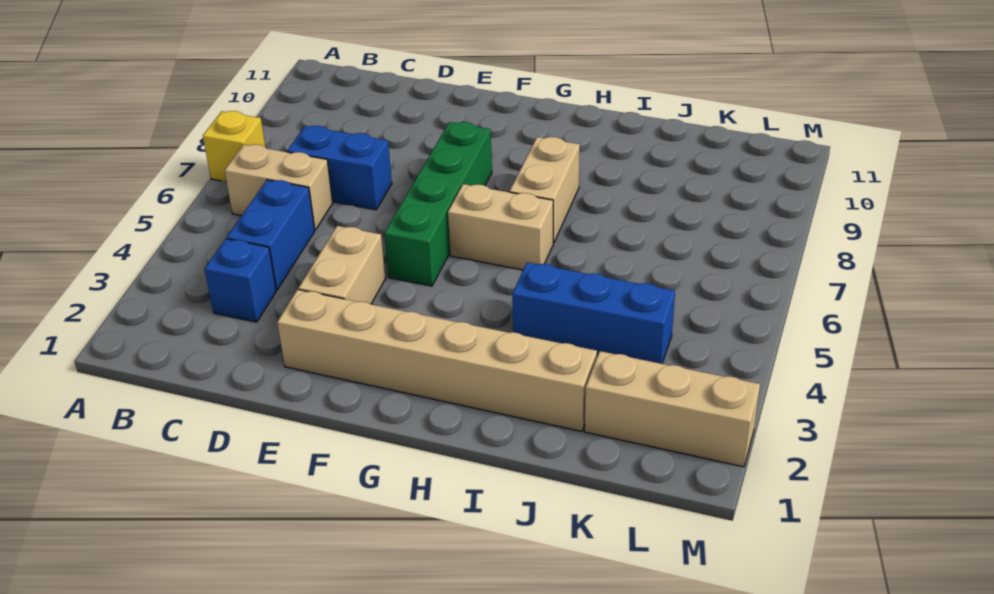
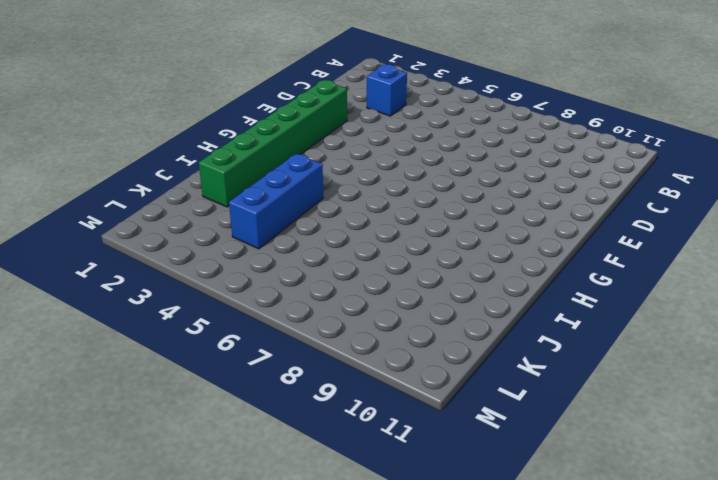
green brick E2:J2 level 1 -> tan brick E2:J2 level 1
none -> yellow brick A7 level 1
none -> tan brick B6:C6 level 1
none -> blue brick C4:C5 level 1

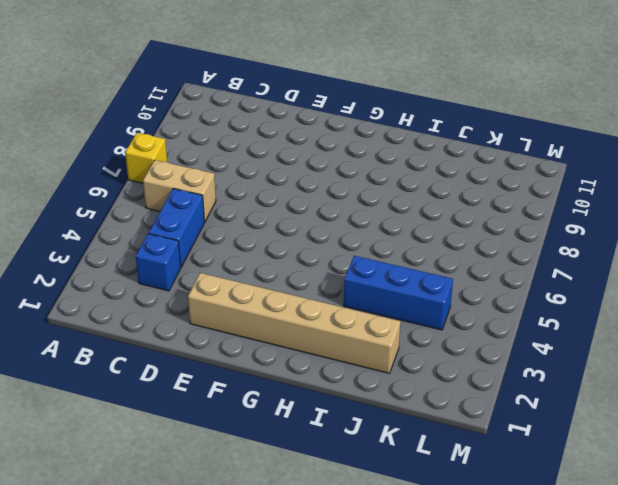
none -> blue brick C7:D7 level 1
none -> tan brick E3:E4 level 1
none -> green brick F5:F8 level 1

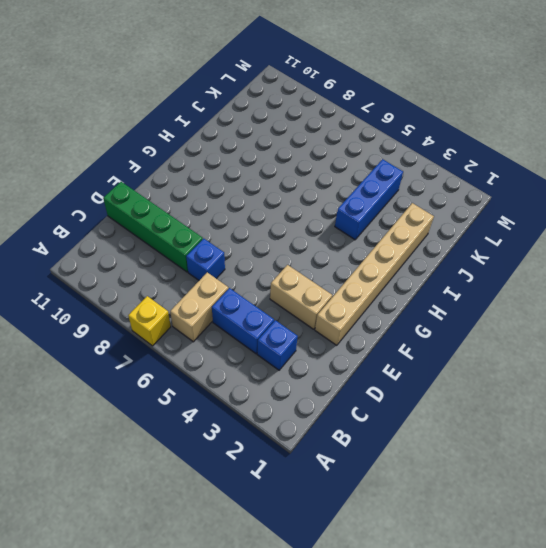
blue brick D7 level 1 -> blue brick C7:D7 level 1
green brick D8:D11 level 1 -> green brick F5:F8 level 1
none -> tan brick G6:H6 level 1
none -> tan brick H7:H8 level 1
none -> tan brick K2:M2 level 1

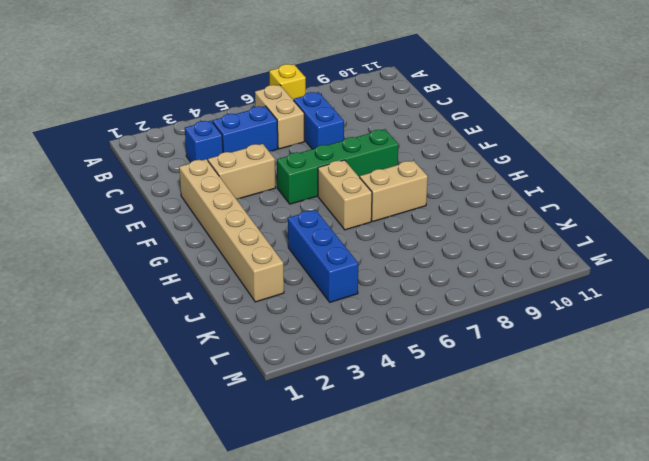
none -> tan brick K2:M2 level 1

